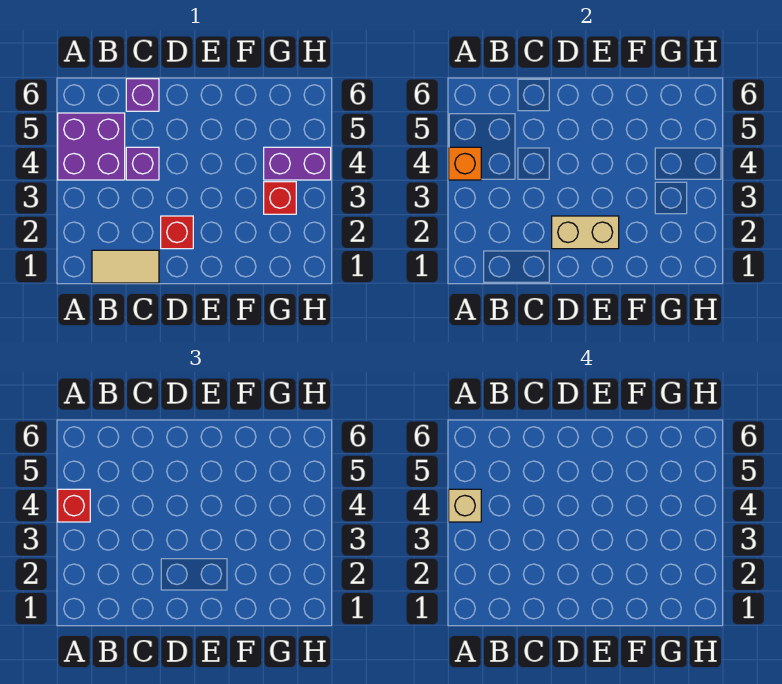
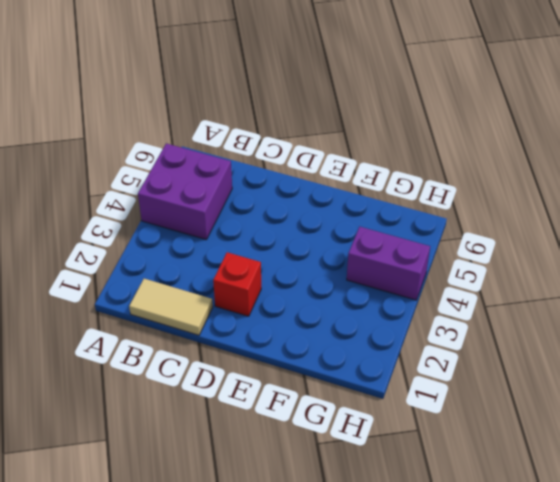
none -> purple brick C4 level 1
none -> purple brick C6 level 1

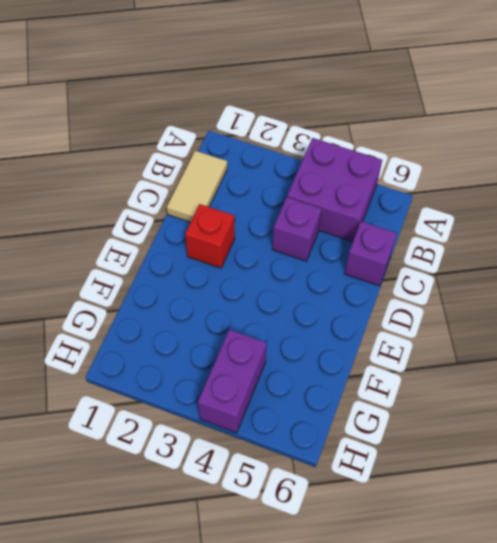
none -> red brick G3 level 1
none -> orange brick A4 level 2

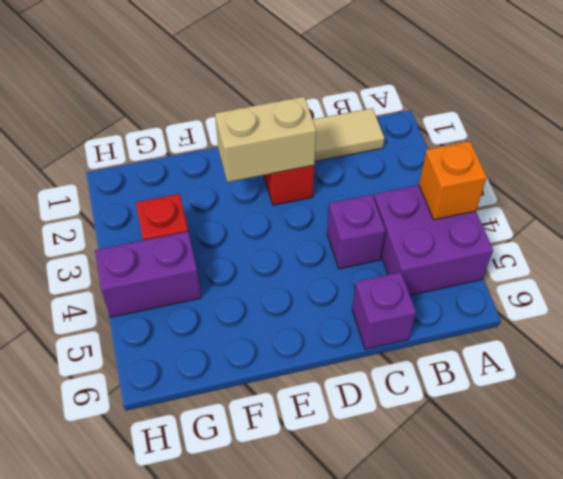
none -> red brick A4 level 3
none -> tan brick A4 level 4

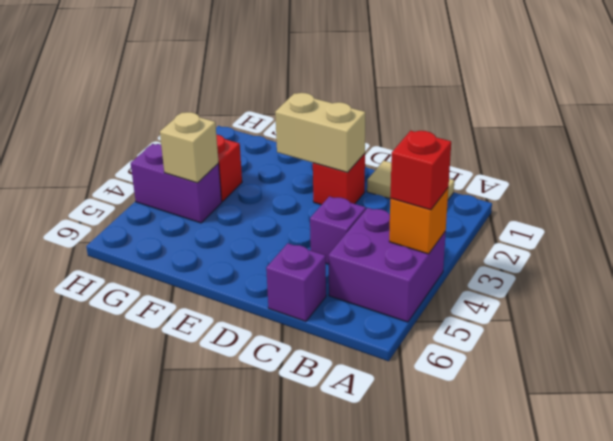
tan brick G4 level 2 -> tan brick A4 level 4

